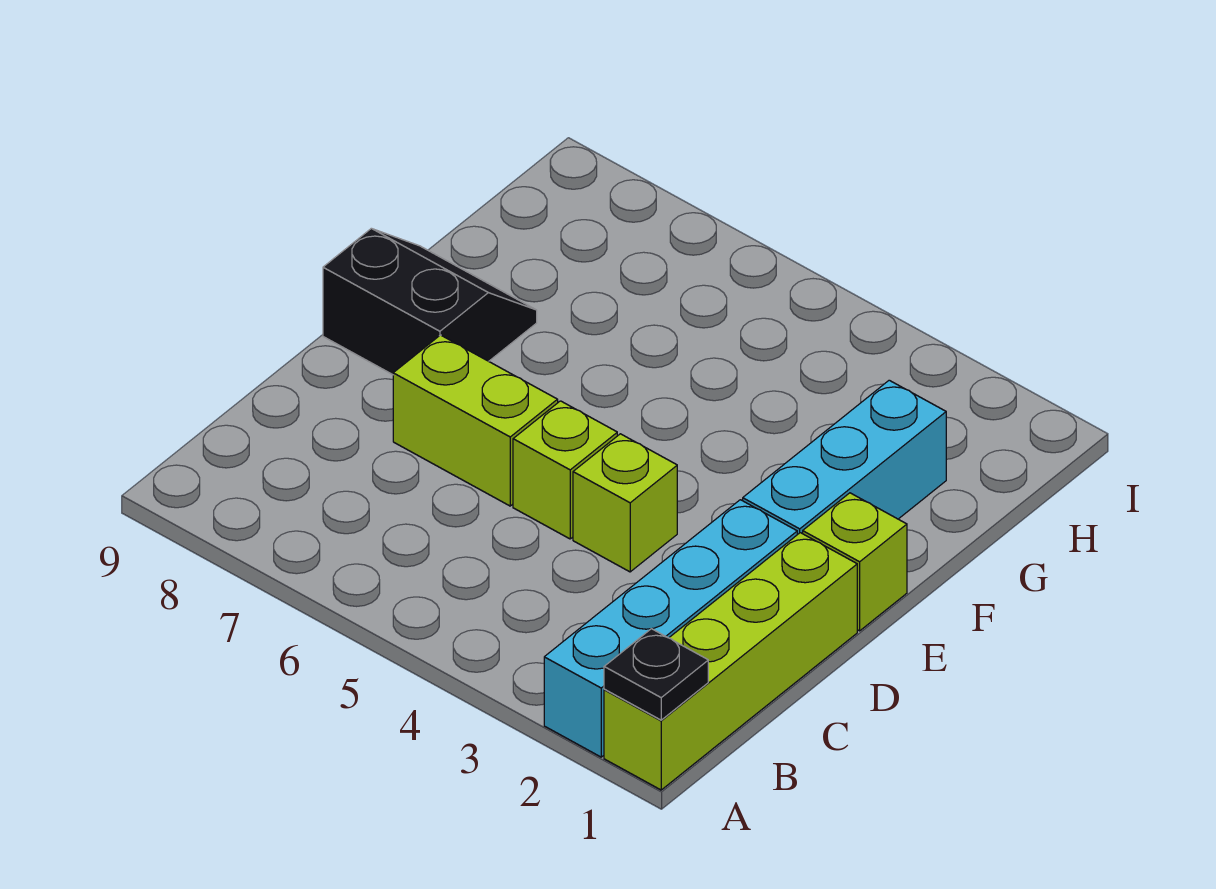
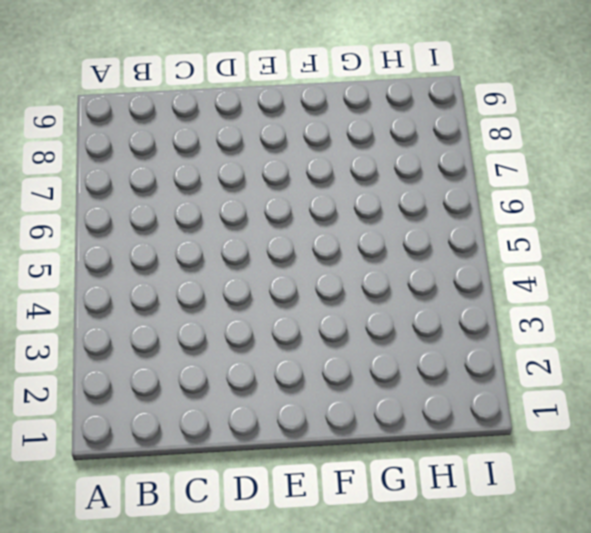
none -> lime brick A1:D1 level 1
none -> cyan brick A2:D2 level 1

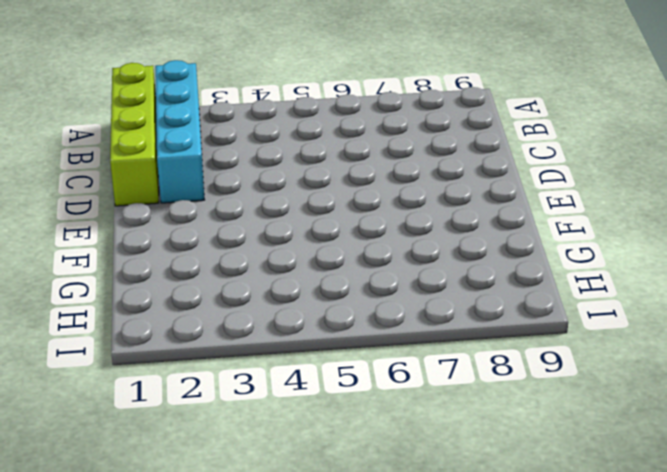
none -> lime brick D4 level 1
none -> lime brick D5 level 1

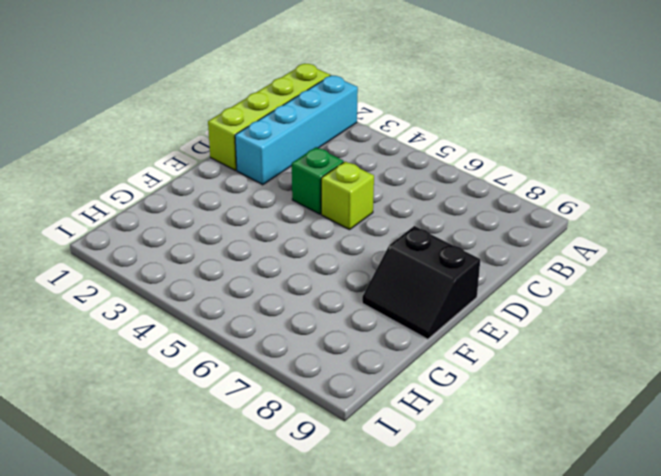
green brick D4 level 1 -> lime brick D4 level 1
none -> lime brick D6:D7 level 1
none -> lime brick E1 level 1

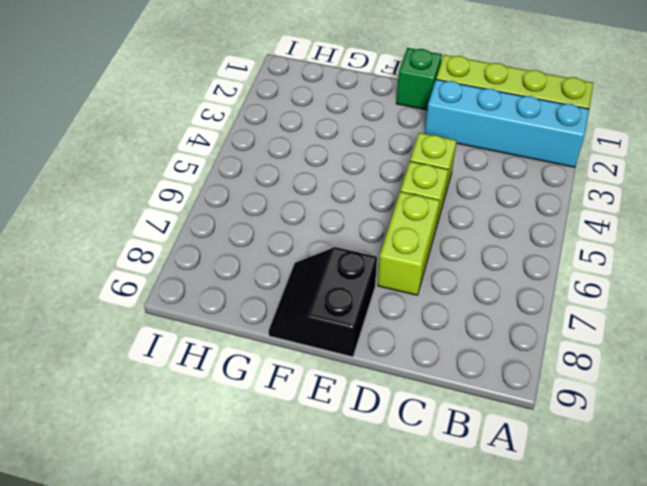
green brick E1 level 1 -> lime brick E1 level 1
none -> cyan brick E2:G2 level 1
none -> black plate A1 level 2

